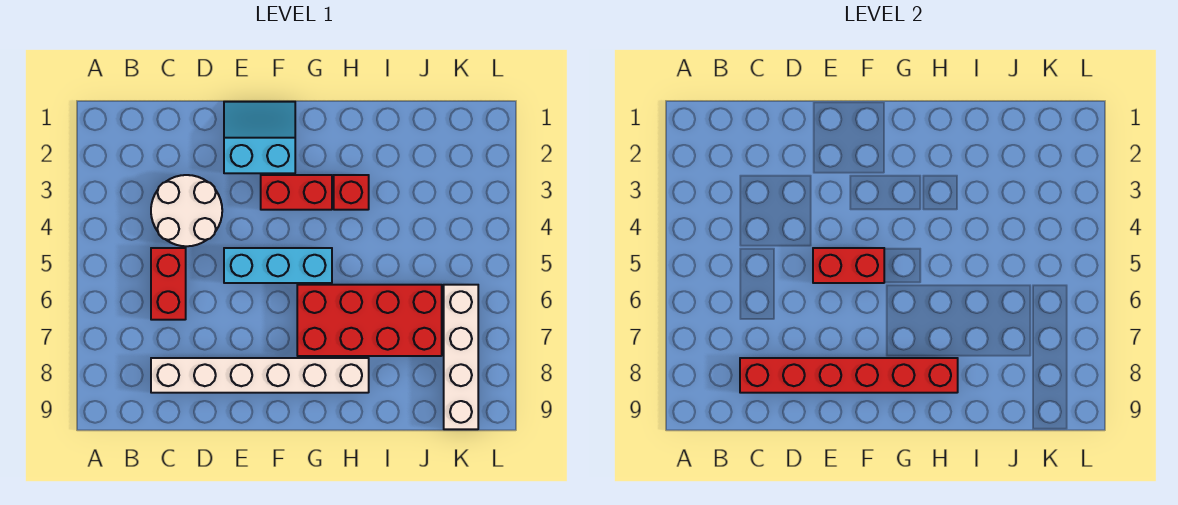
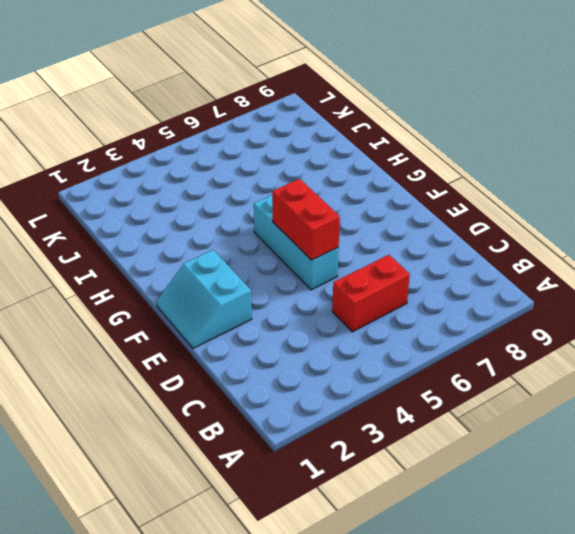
none -> white round brick C3:D4 level 1
none -> white brick C8:H8 level 1

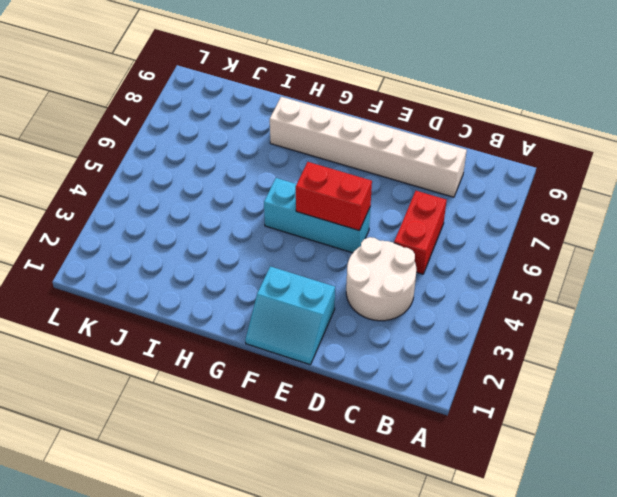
none -> red brick F3:G3 level 1
none -> red brick G6:J7 level 1

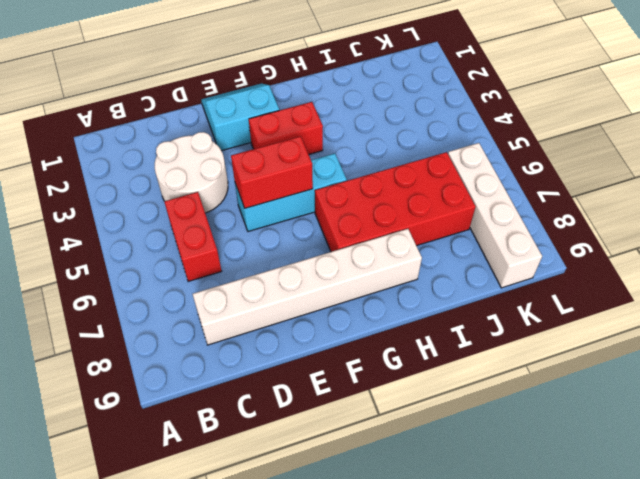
none -> red brick H3 level 1
none -> red brick C8:H8 level 2

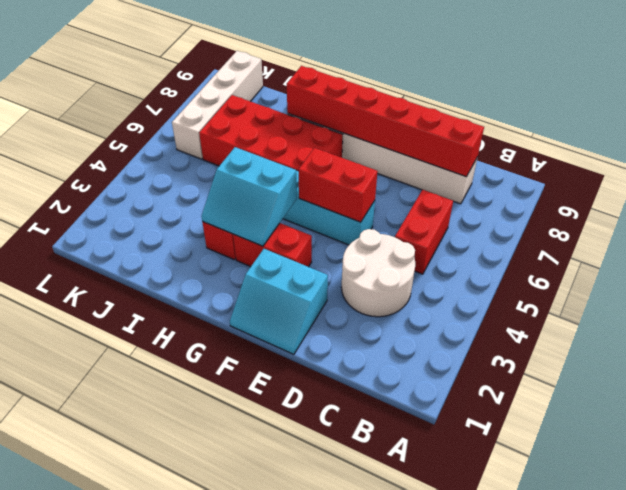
cyan slope G3:H4 level 2 top 4 -> none

